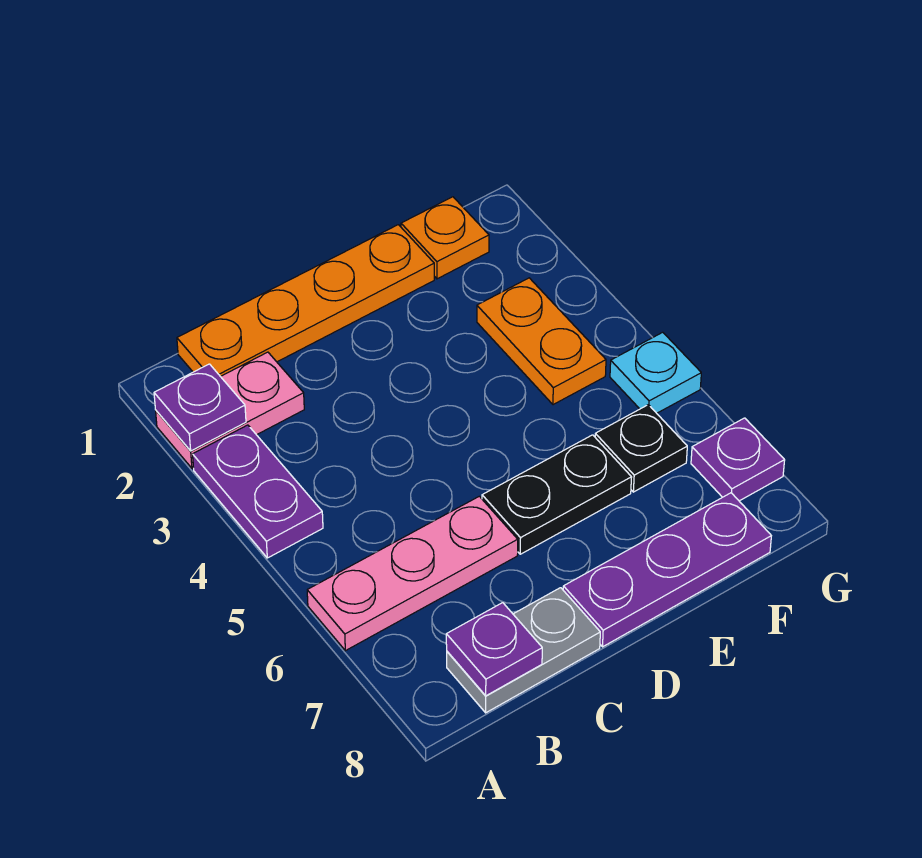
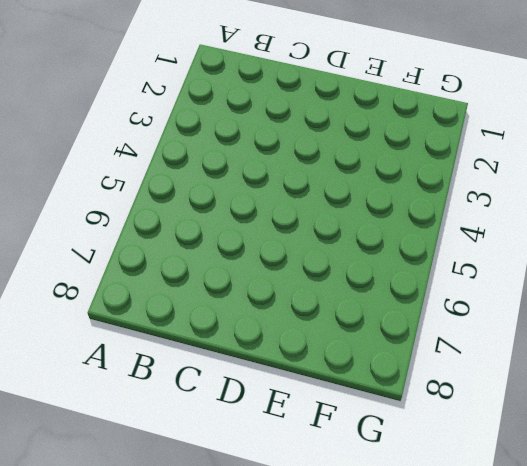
none -> pink plate A2:B2 level 1
none -> purple plate A3:A4 level 1
none -> pink plate A6:C6 level 1

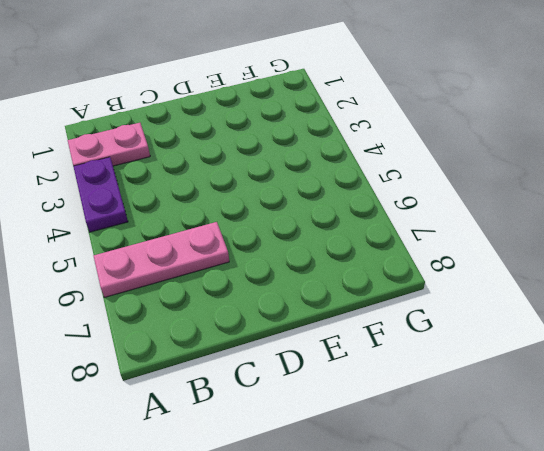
none -> orange plate B1:E1 level 1
none -> grey plate B8:C8 level 1
none -> black plate D6:E6 level 1

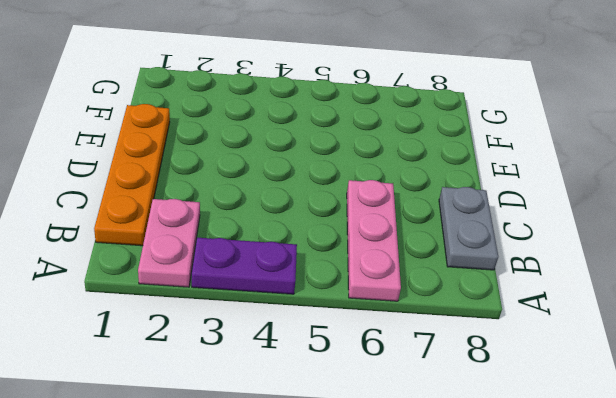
none -> black plate D6:E6 level 1
none -> purple plate D8:F8 level 1
none -> orange plate F1 level 1

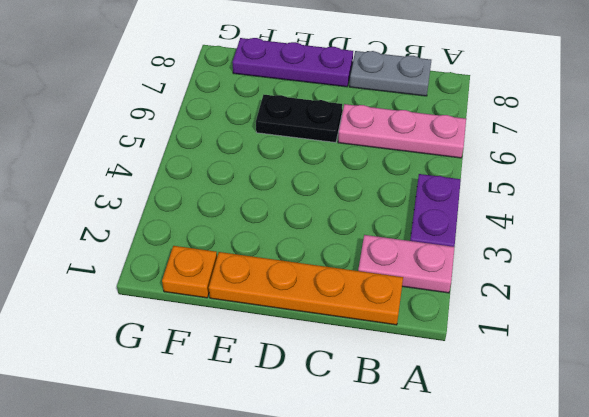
none -> orange plate F3:F4 level 1
none -> black plate F6 level 1
none -> cyan plate G5 level 1

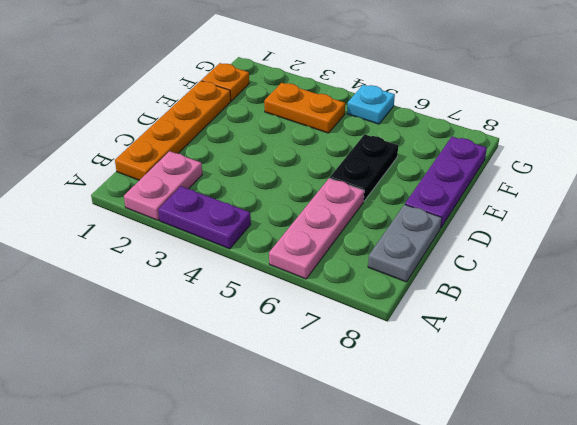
none -> black plate F6 level 1
none -> purple plate G7 level 1
none -> purple plate A2 level 2

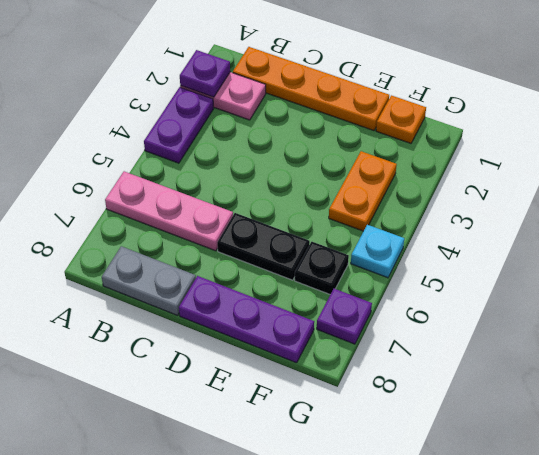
none -> purple plate B8 level 2

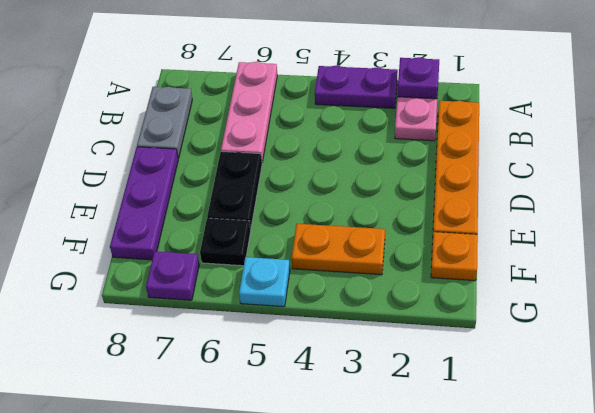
none -> purple plate B8 level 2

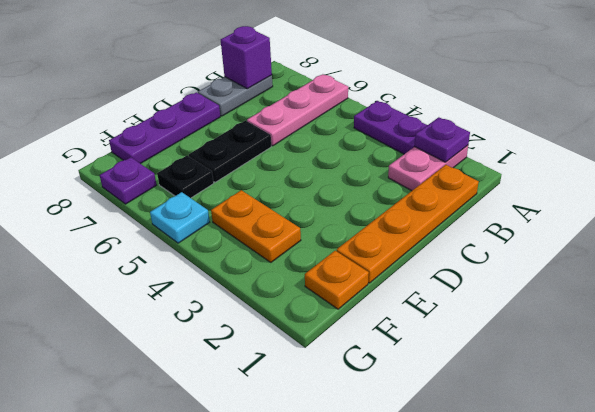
purple brick B8 level 2 -> purple plate B8 level 2

